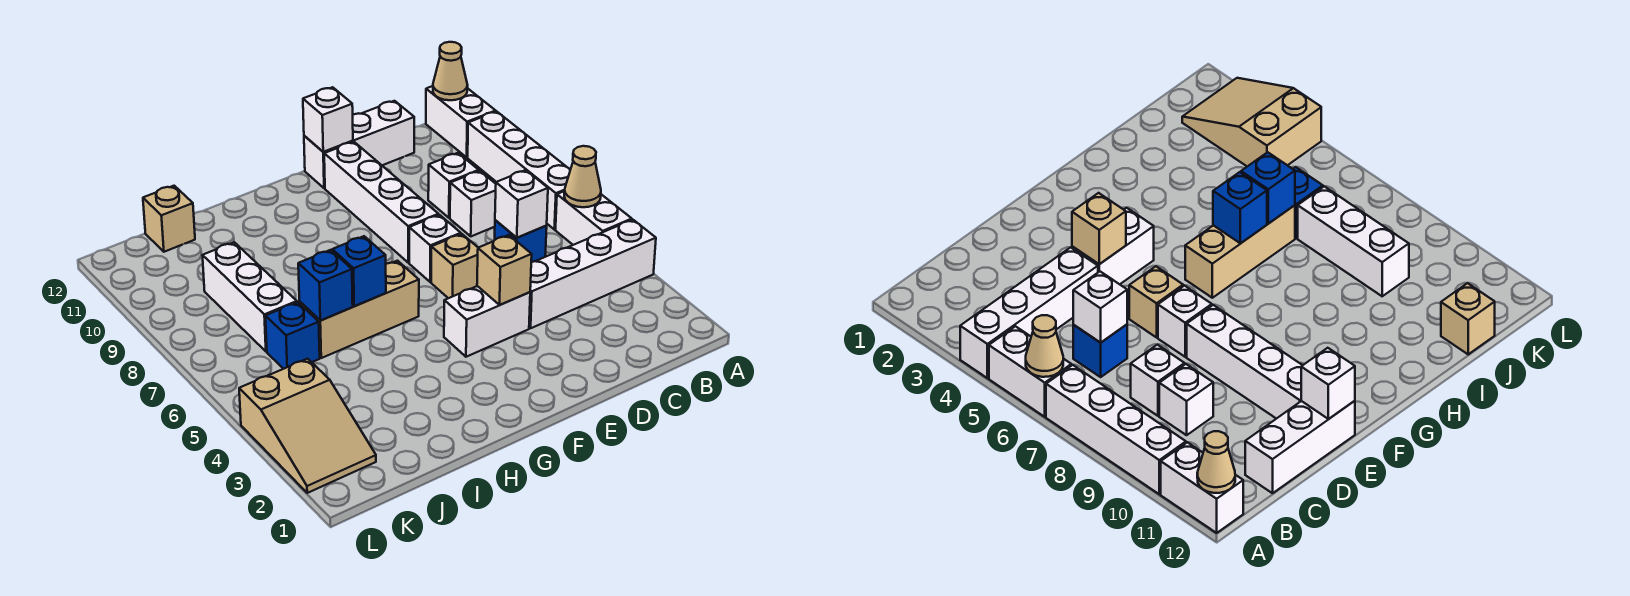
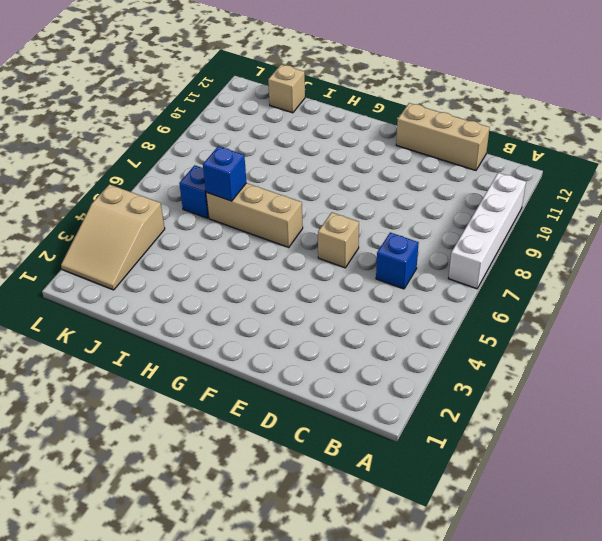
tan brick C12:E12 level 1 -> white brick C12:E12 level 1
none -> white brick A4:D4 level 1
none -> white brick A5:A6 level 1
none -> white brick A11:A12 level 1

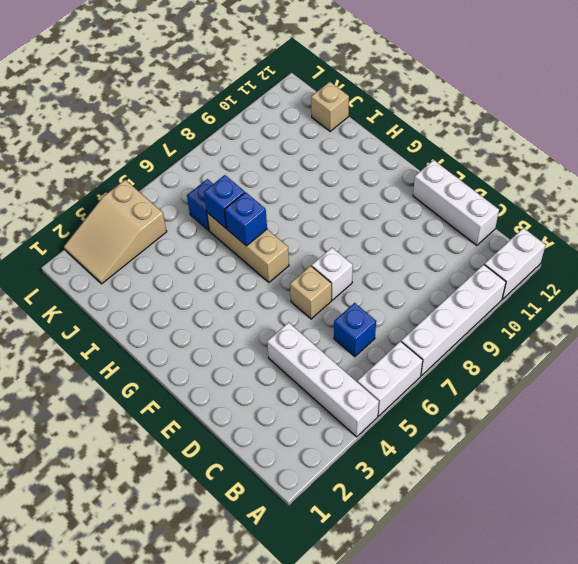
none -> white brick C8 level 1
none -> white brick C9 level 1
none -> white brick E4:F4 level 1

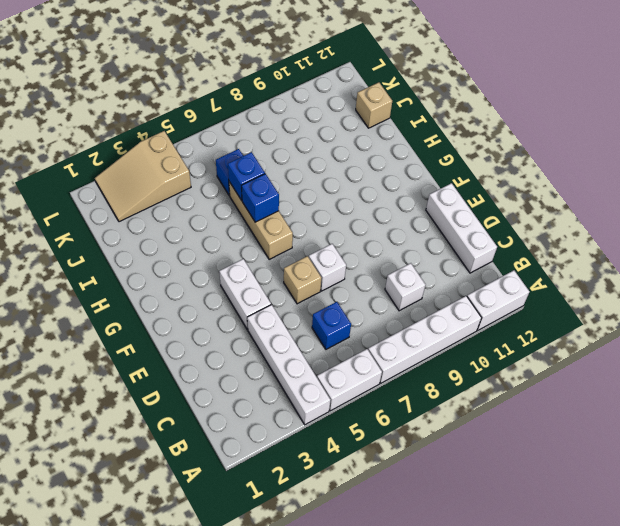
none -> white brick C8 level 1
none -> white brick E8:E11 level 1
none -> white brick J7:J9 level 1

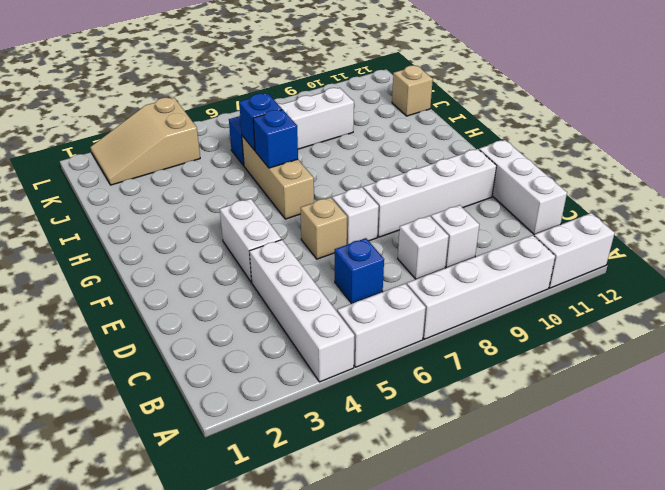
none -> tan cone A6 level 2
none -> tan cone A12 level 2
none -> white brick C6 level 2

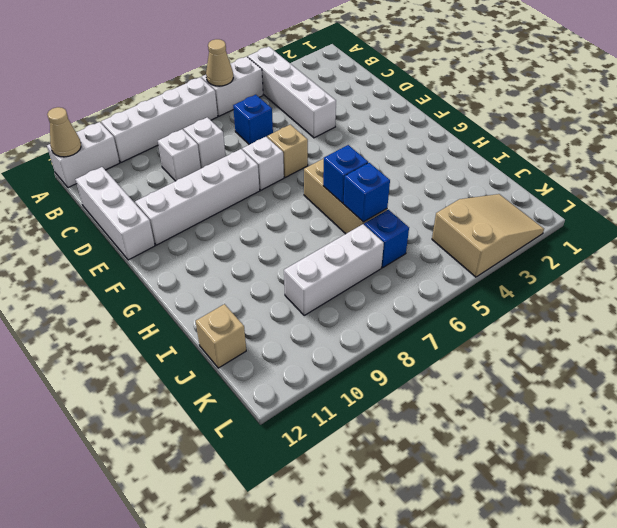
none -> white brick E4:F4 level 1
none -> white brick C6 level 2
none -> tan brick E4 level 2

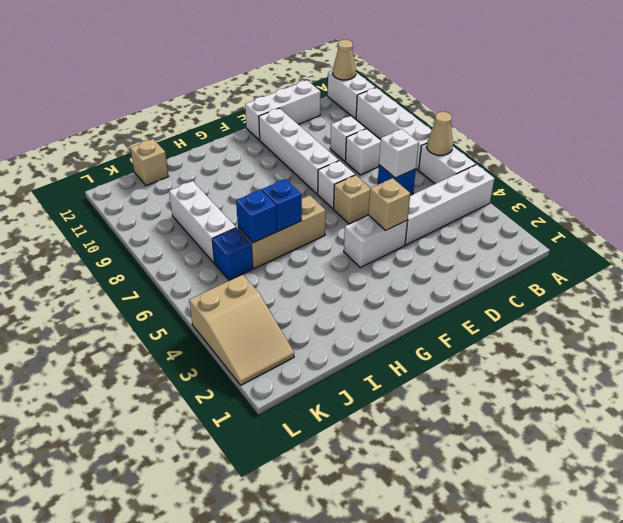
none -> white brick E12 level 2

